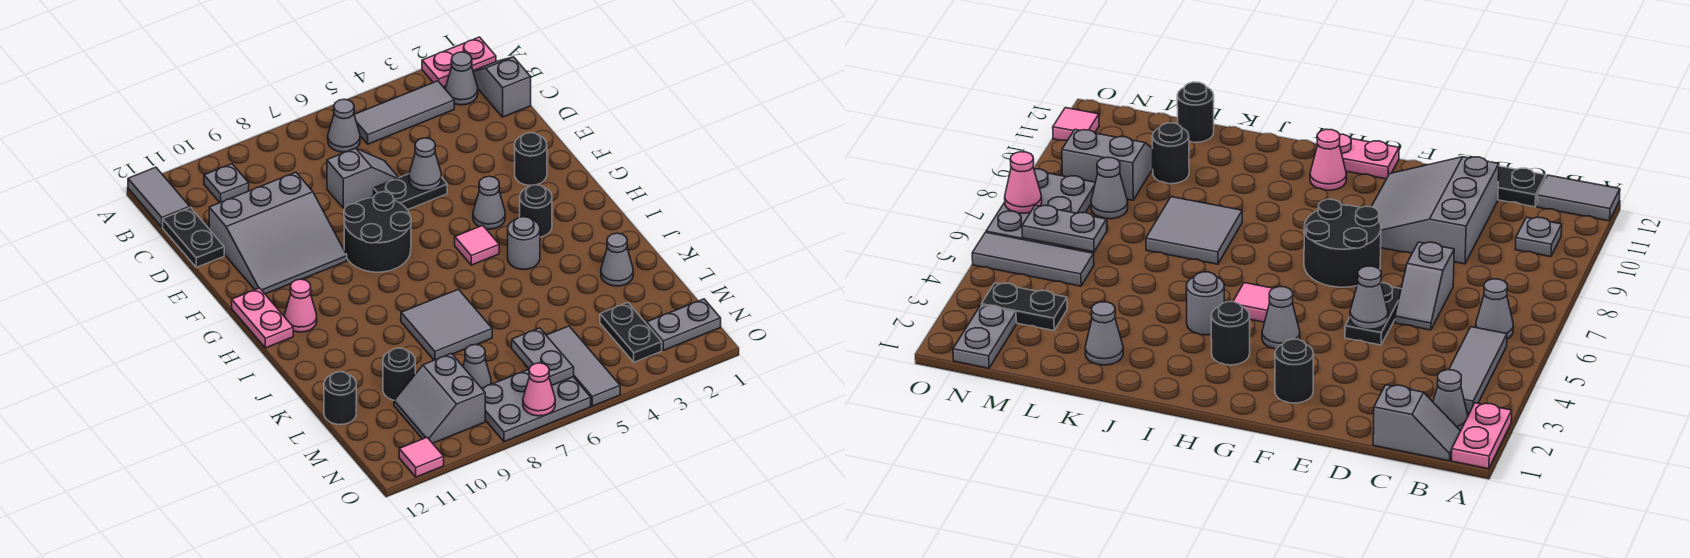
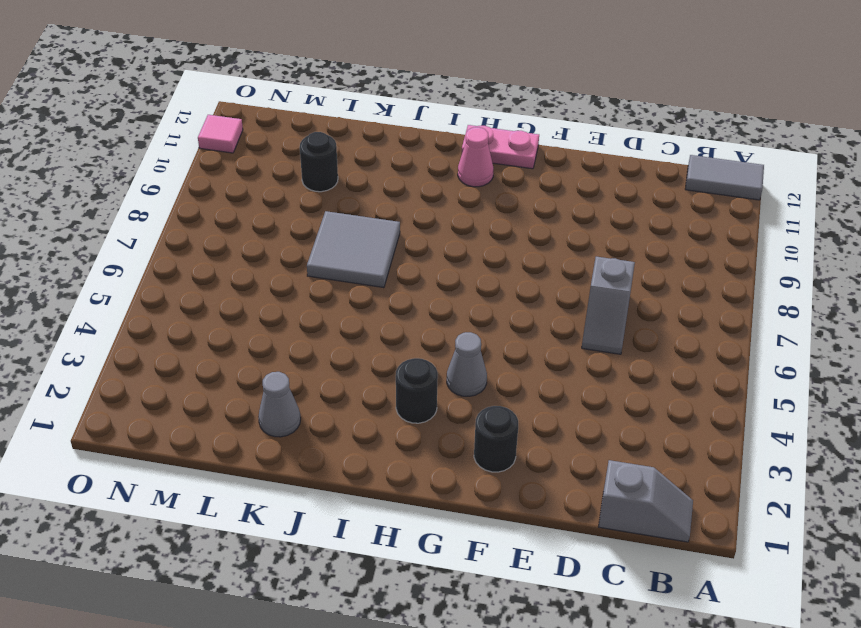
none -> pink plate A1:A2 level 1
none -> grey cone B2 level 1
none -> grey tile B3:B5 level 1
none -> grey cone B6 level 1

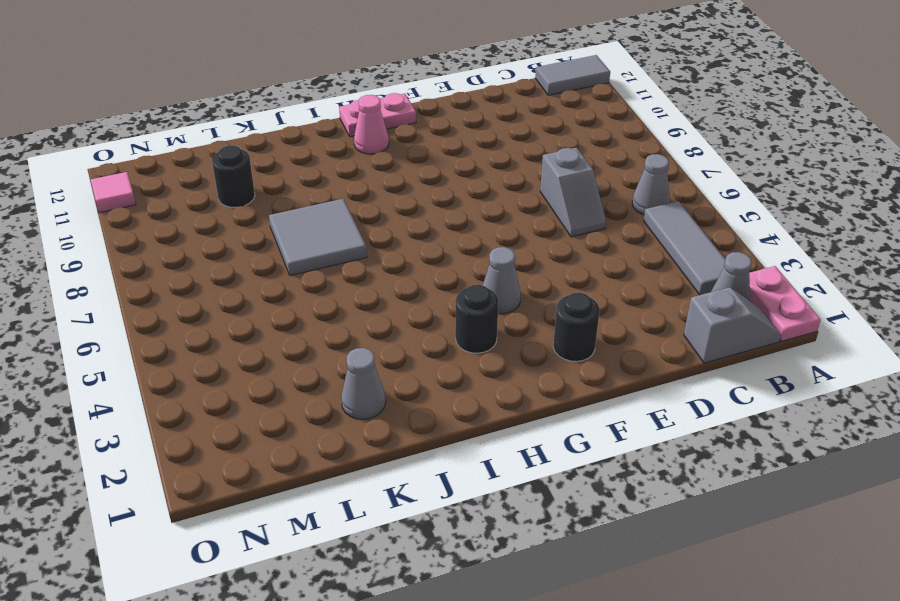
none -> grey plate B10 level 1
none -> black plate C12:D12 level 1
none -> grey slope D9:F11 level 1 top D
none -> black plate E5:E6 level 1

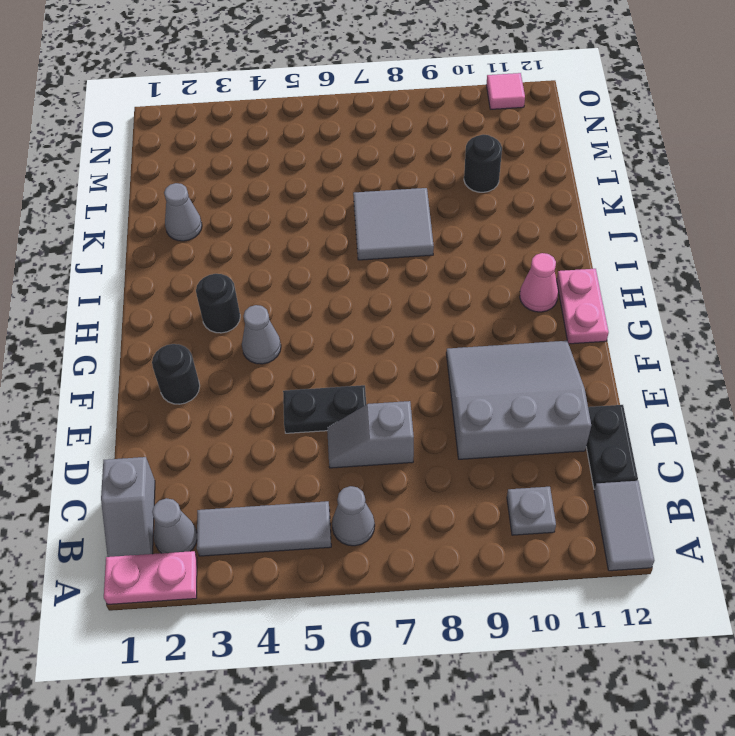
none -> black round brick F7:G8 level 1
none -> pink tile H5 level 1
none -> grey round brick I4 level 1
none -> black round brick L12 level 1

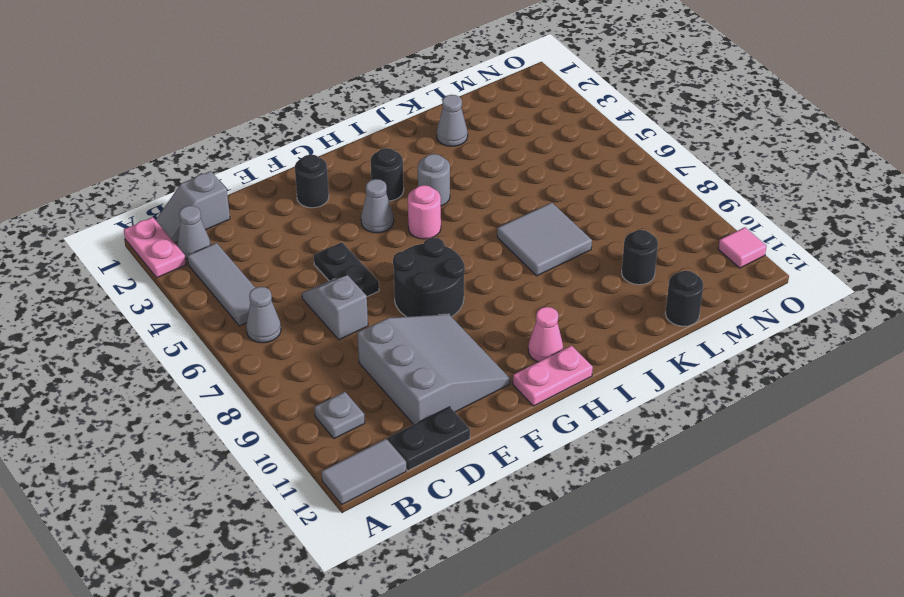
pink round brick H5 level 1 -> pink tile H5 level 1
none -> black plate M3:N3 level 1
none -> grey tile M5:O5 level 1
none -> grey cone M8 level 1
none -> grey slope M9:N10 level 1 top 9

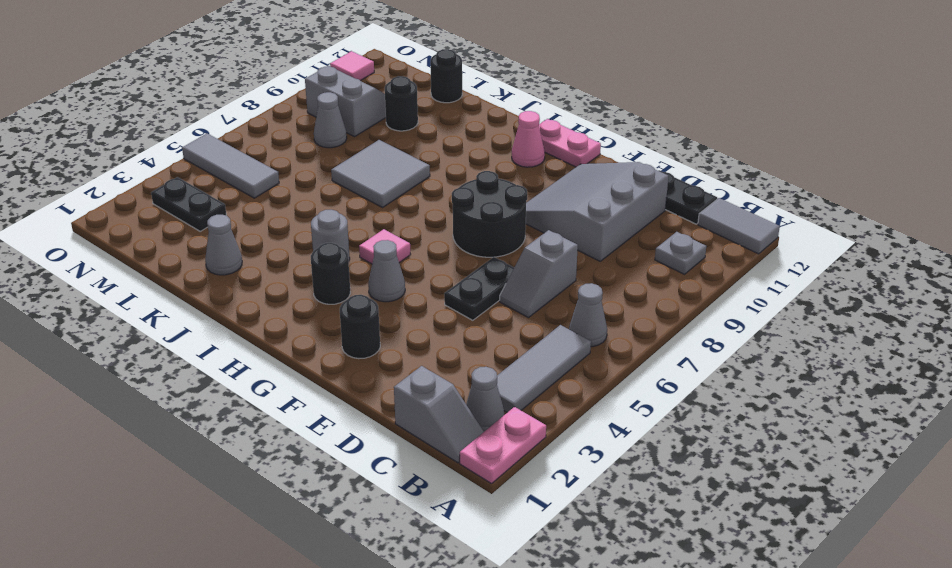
none -> grey plate N1:N2 level 1
none -> grey plate N6:O8 level 1
none -> grey cone E5 level 2
none -> grey plate M6:N6 level 2

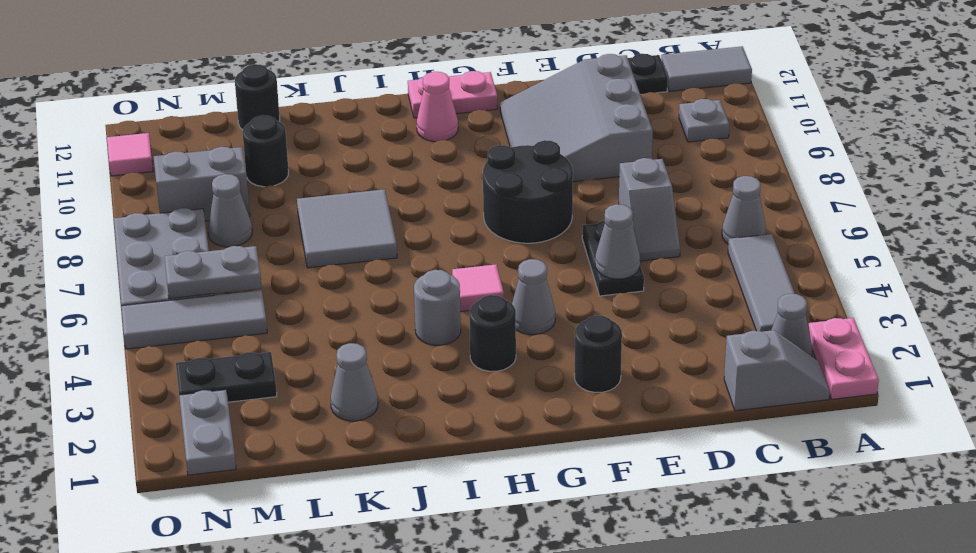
none -> pink cone O7 level 2

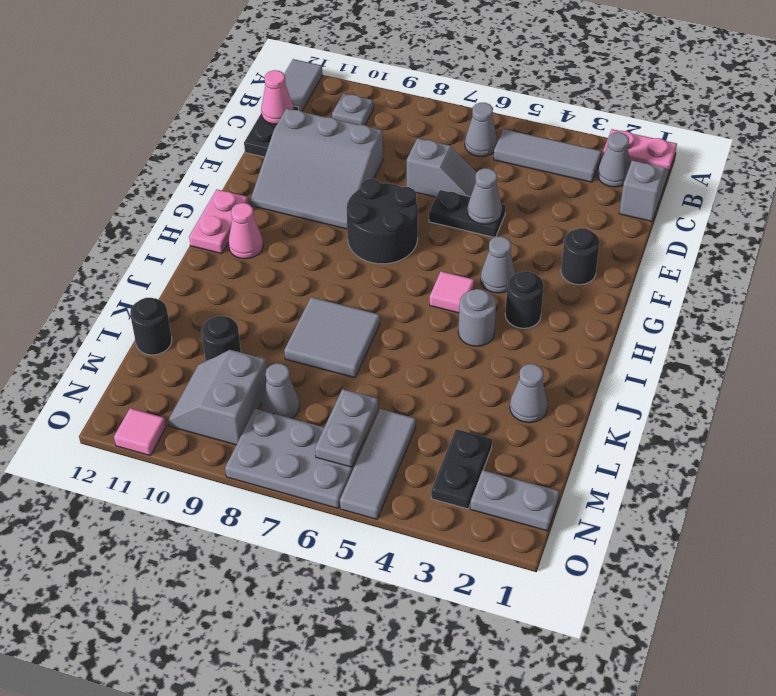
pink cone C12 level 2 -> pink cone O7 level 2

